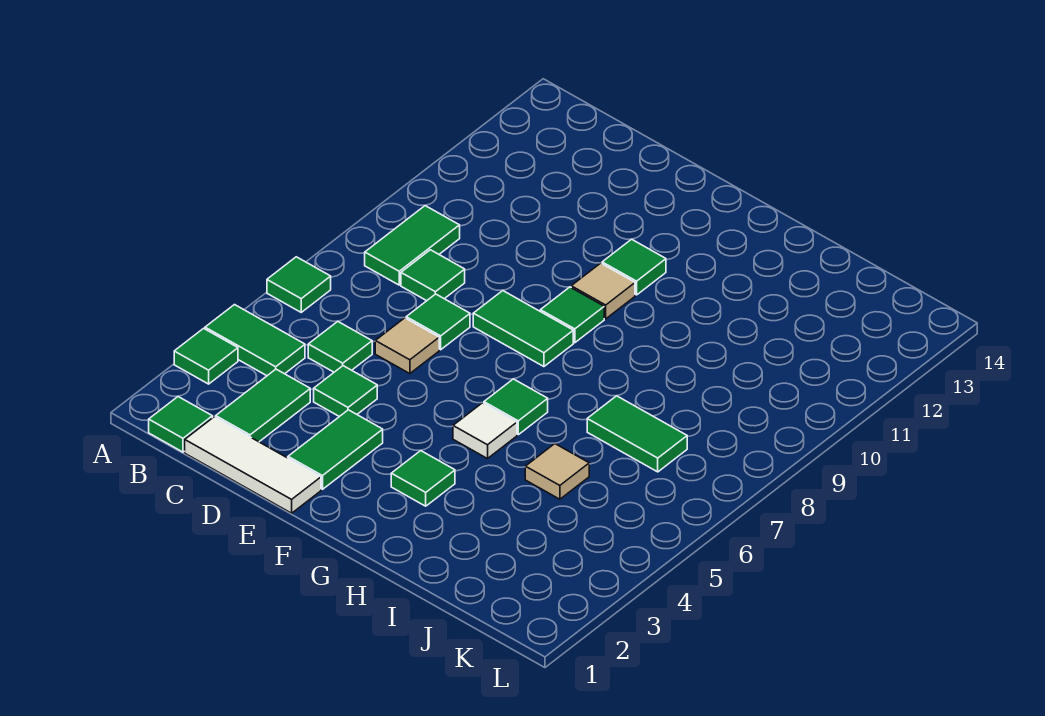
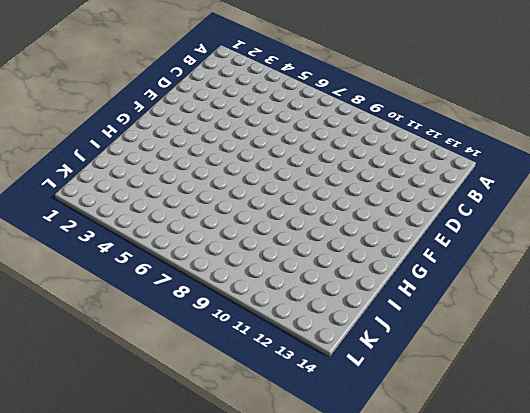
none -> green tile A3 level 1
none -> green tile A4:B4 level 1
none -> green tile A6 level 1

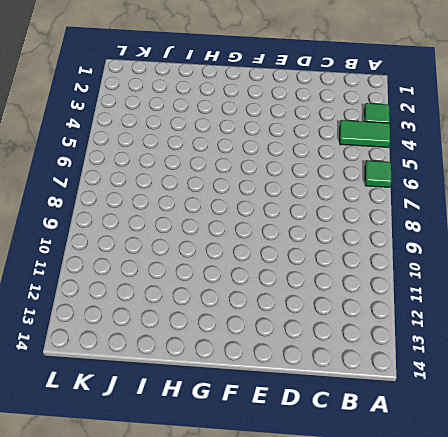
none -> green tile B1 level 1
none -> green tile B8:B9 level 1
none -> white tile C1:E1 level 1

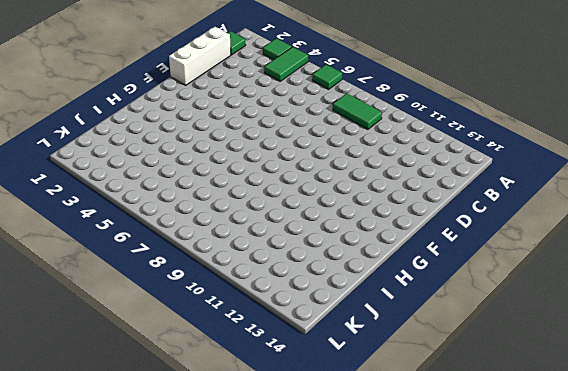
white brick C1:E1 level 1 -> white tile C1:E1 level 1
none -> green tile C2:C3 level 1
none -> green tile C5 level 1
none -> green tile C8 level 1

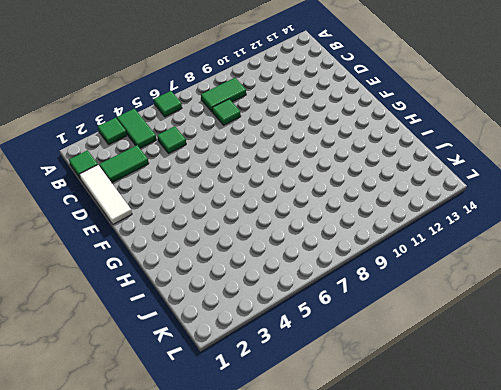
none -> green tile D4 level 1
none -> tan tile D6 level 1
none -> green tile D7 level 1

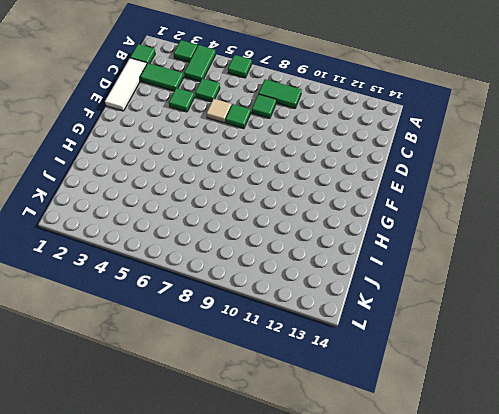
none -> green tile E2:E3 level 1
none -> green tile E8:F8 level 1
none -> green tile F9 level 1

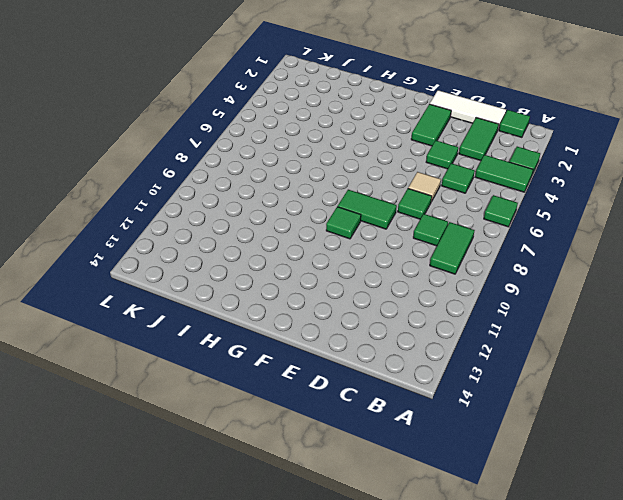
none -> tan tile F10 level 1
none -> green tile F11 level 1
none -> green tile G3 level 1

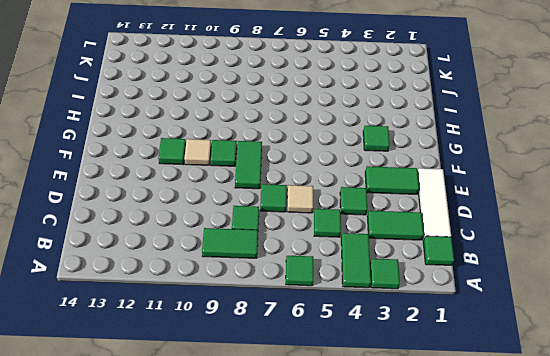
none -> white tile G5 level 1
none -> green tile G6 level 1
none -> tan tile I5 level 1

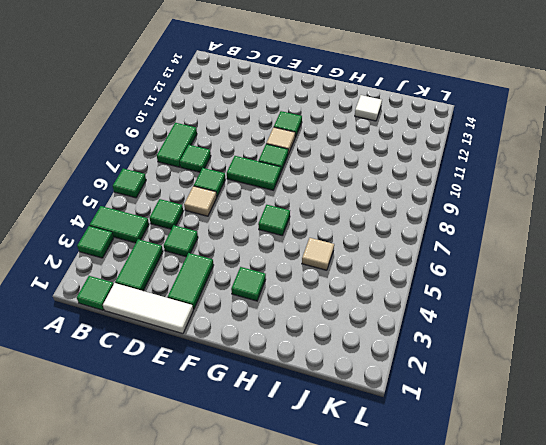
white tile I13 level 1 -> white tile G5 level 1
none -> green tile I7:J7 level 1

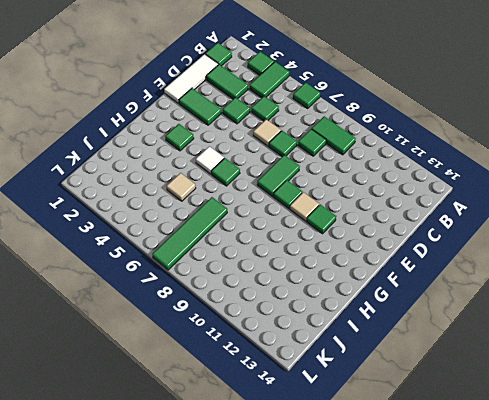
green tile I7:L7 level 1 -> green tile I7:J7 level 1

